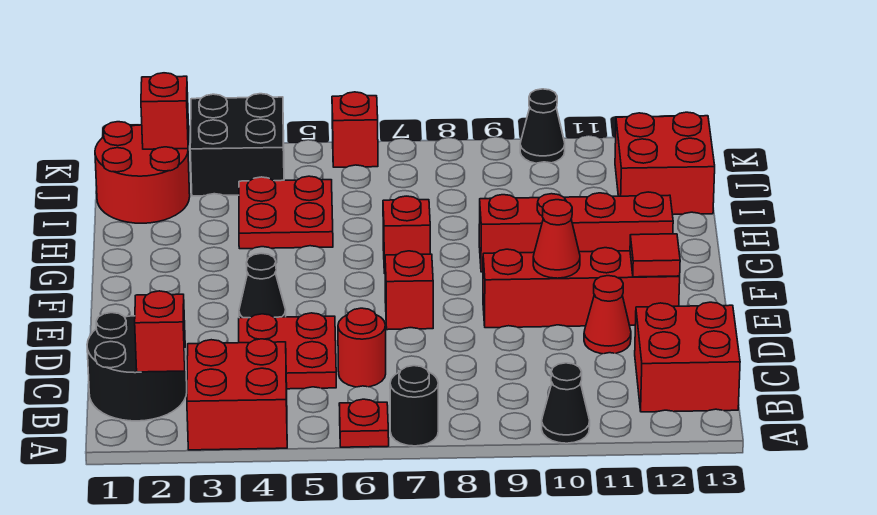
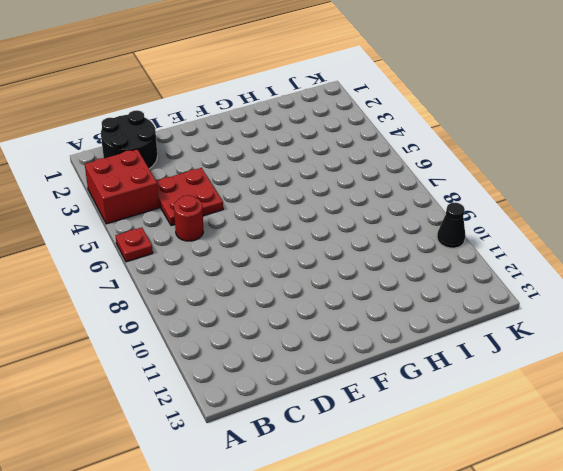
none -> black round brick A7 level 1
none -> black cone A10 level 1
none -> red brick B12:C13 level 1

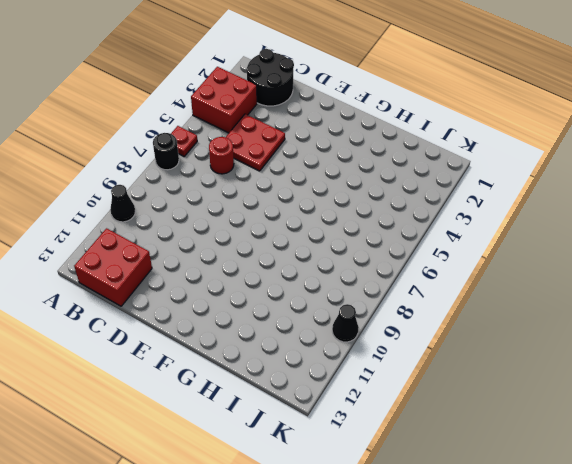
none -> red cone D11 level 1
none -> black cone E4 level 1
none -> red brick E7 level 1

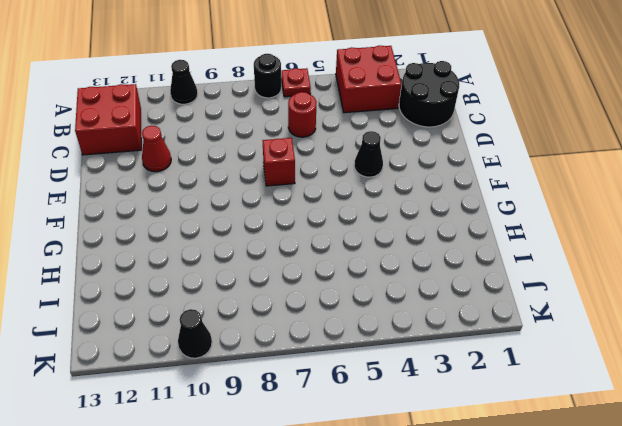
none -> red plate C4:D5 level 1
none -> red brick E9:E12 level 1
none -> red brick G7 level 1

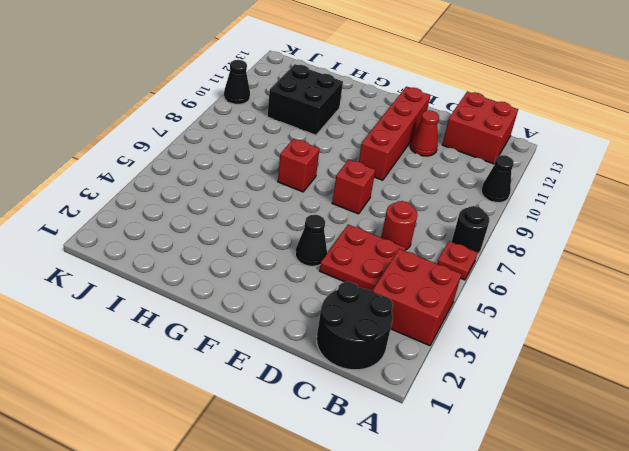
black brick H10:I11 level 1 -> black brick J3:K4 level 1
none -> red brick G9:G12 level 1
none -> red plate H4:I5 level 1
none -> red round brick I1:J2 level 1

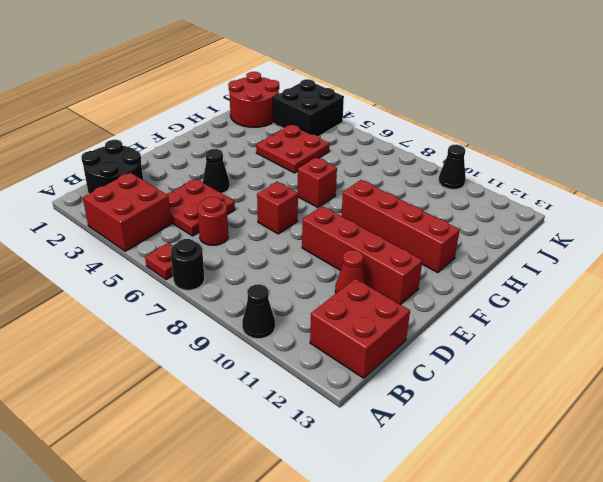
none -> red brick I12:J13 level 1
none -> red brick K6 level 1
none -> red brick B2 level 2

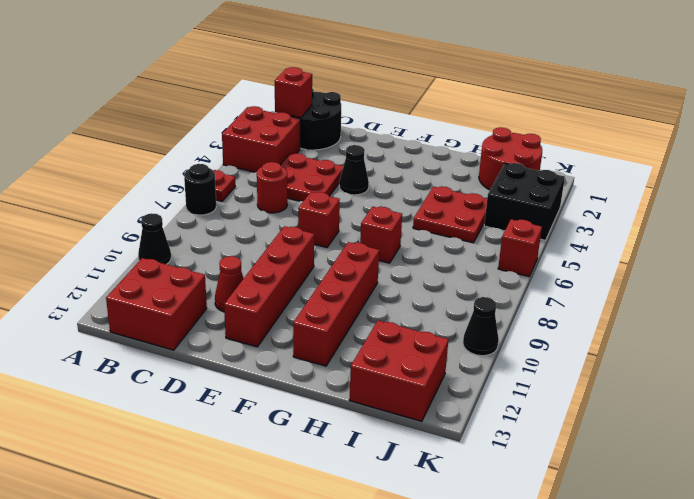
none -> red cone E10 level 2
none -> red tile E12 level 2
none -> red brick J2 level 2

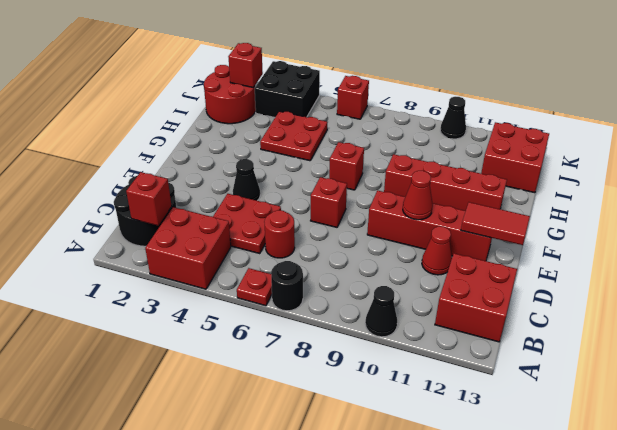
red tile E12:E13 level 2 -> red tile E12 level 2

